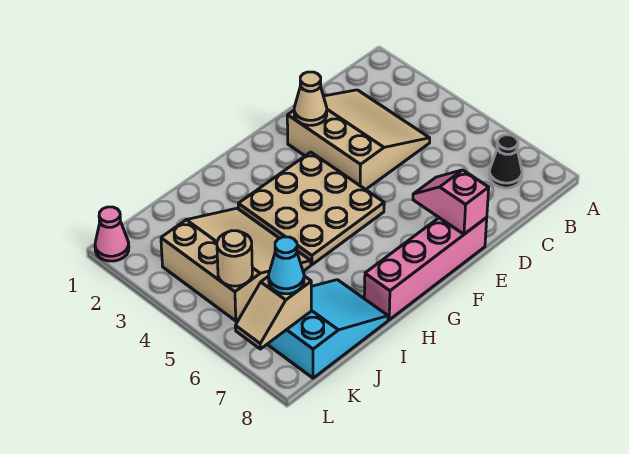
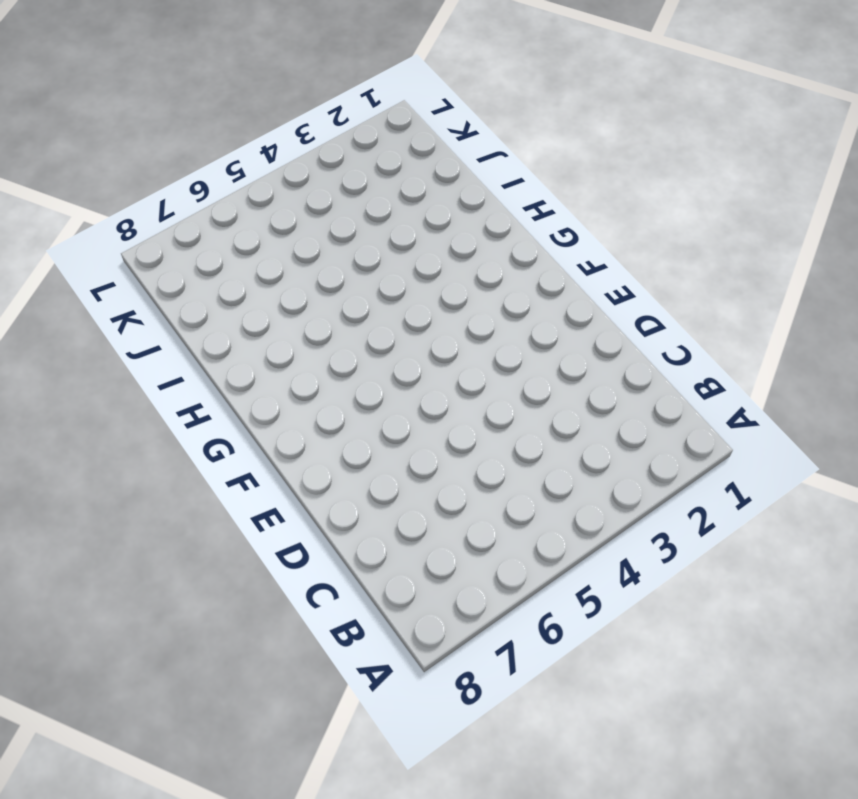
none -> black cone B7 level 1
none -> tan slope C2:E4 level 1 top E
none -> pink brick E8:H8 level 1

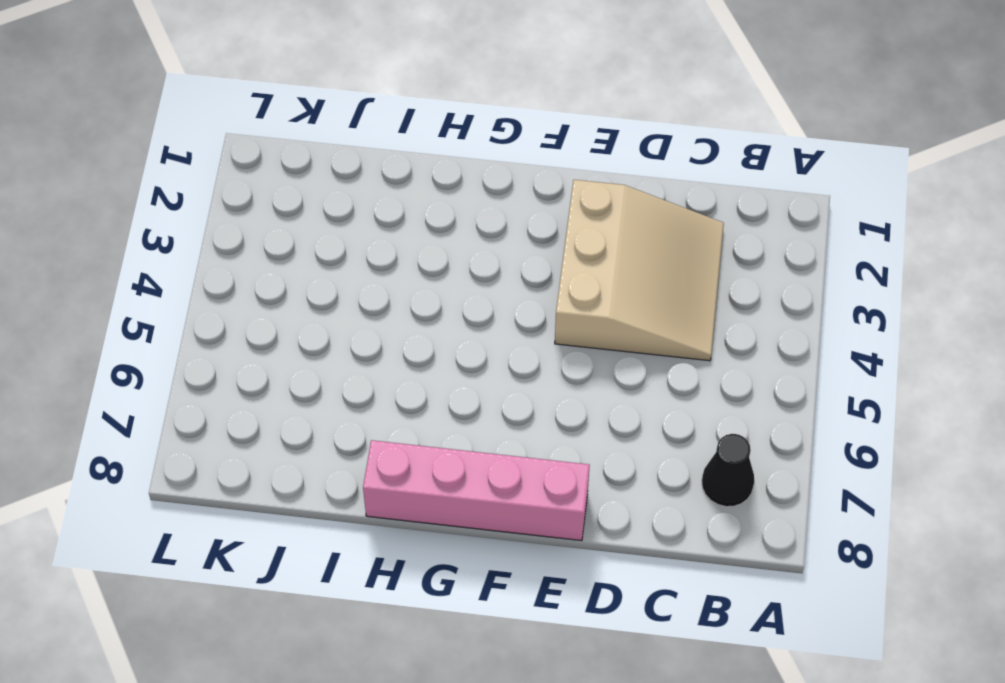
none -> tan plate F3:H5 level 1
none -> tan slope I3:K5 level 1 top K
none -> cyan slope I7:K8 level 1 top K

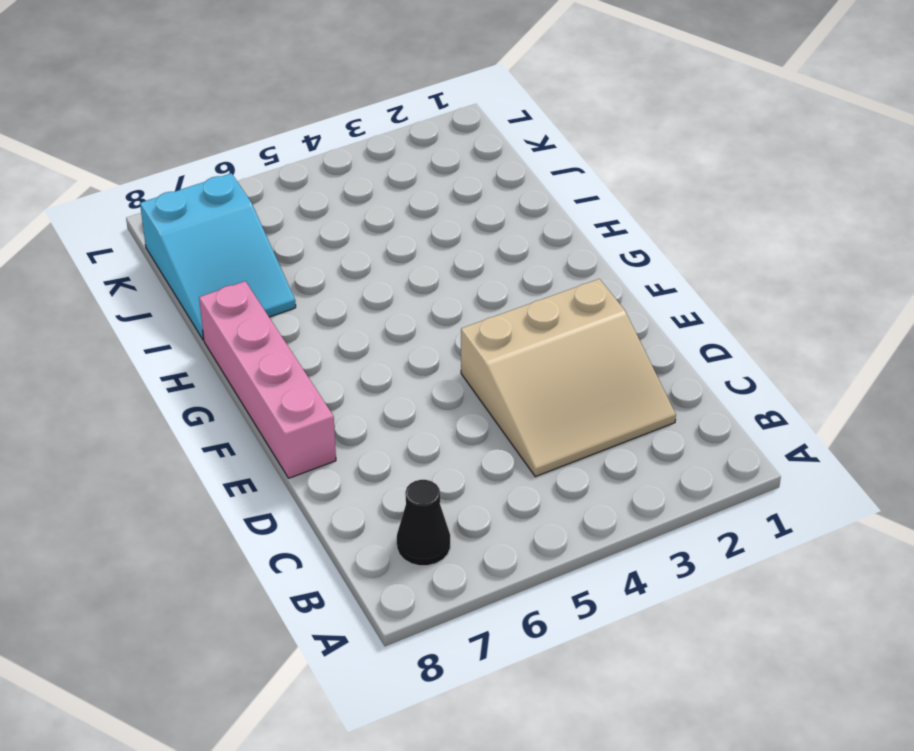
none -> tan plate F3:H5 level 1
none -> tan slope I3:K5 level 1 top K
none -> pink cone L1 level 1

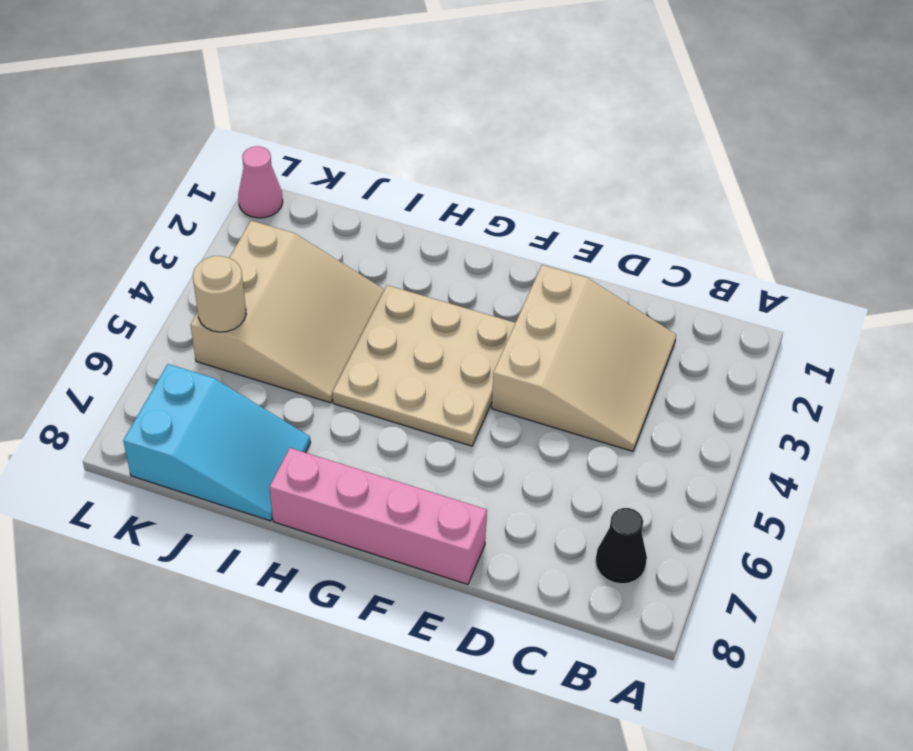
none -> tan cone E2 level 2
none -> pink slope E7:E8 level 2 top 8
none -> tan slope K7:L7 level 2 top K

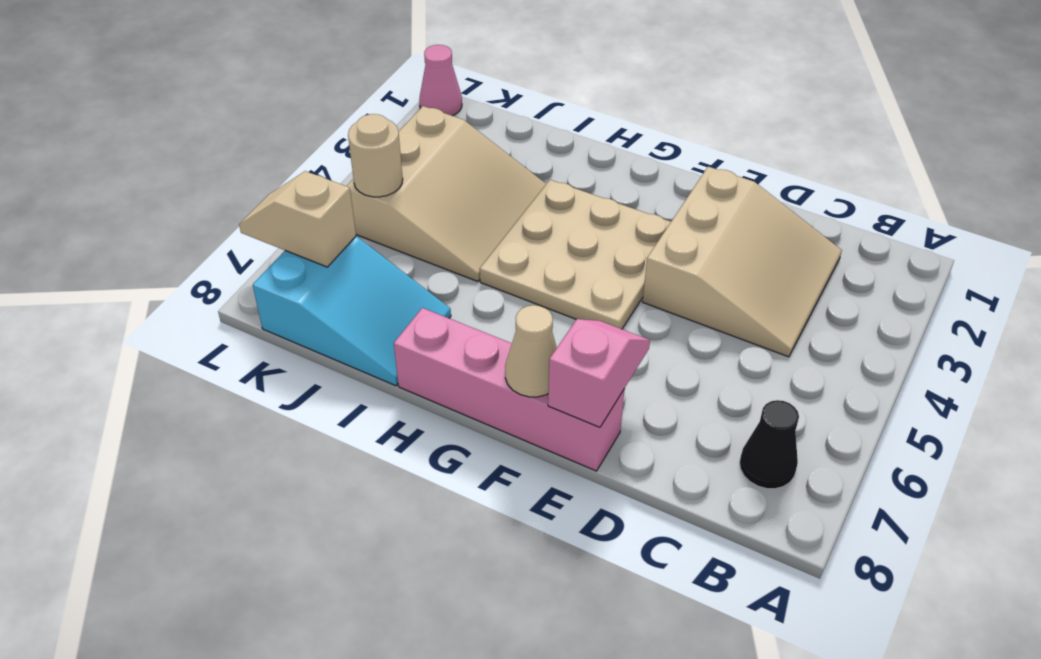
tan cone F8 level 2 -> tan cone E2 level 2
none -> cyan cone K7 level 3

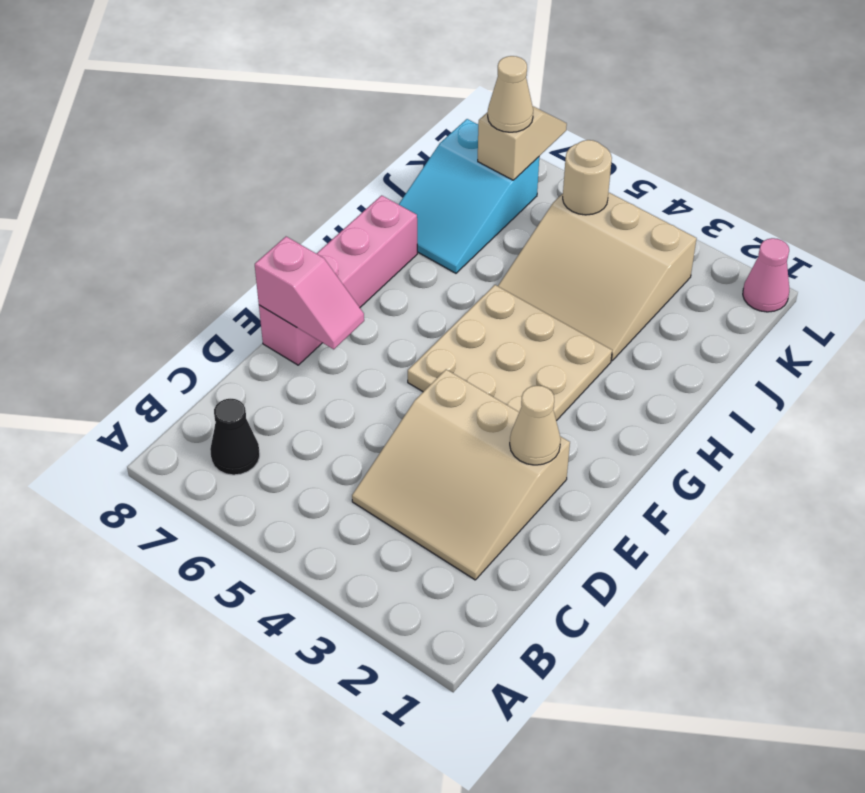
tan cone K7 level 3 -> cyan cone K7 level 3

